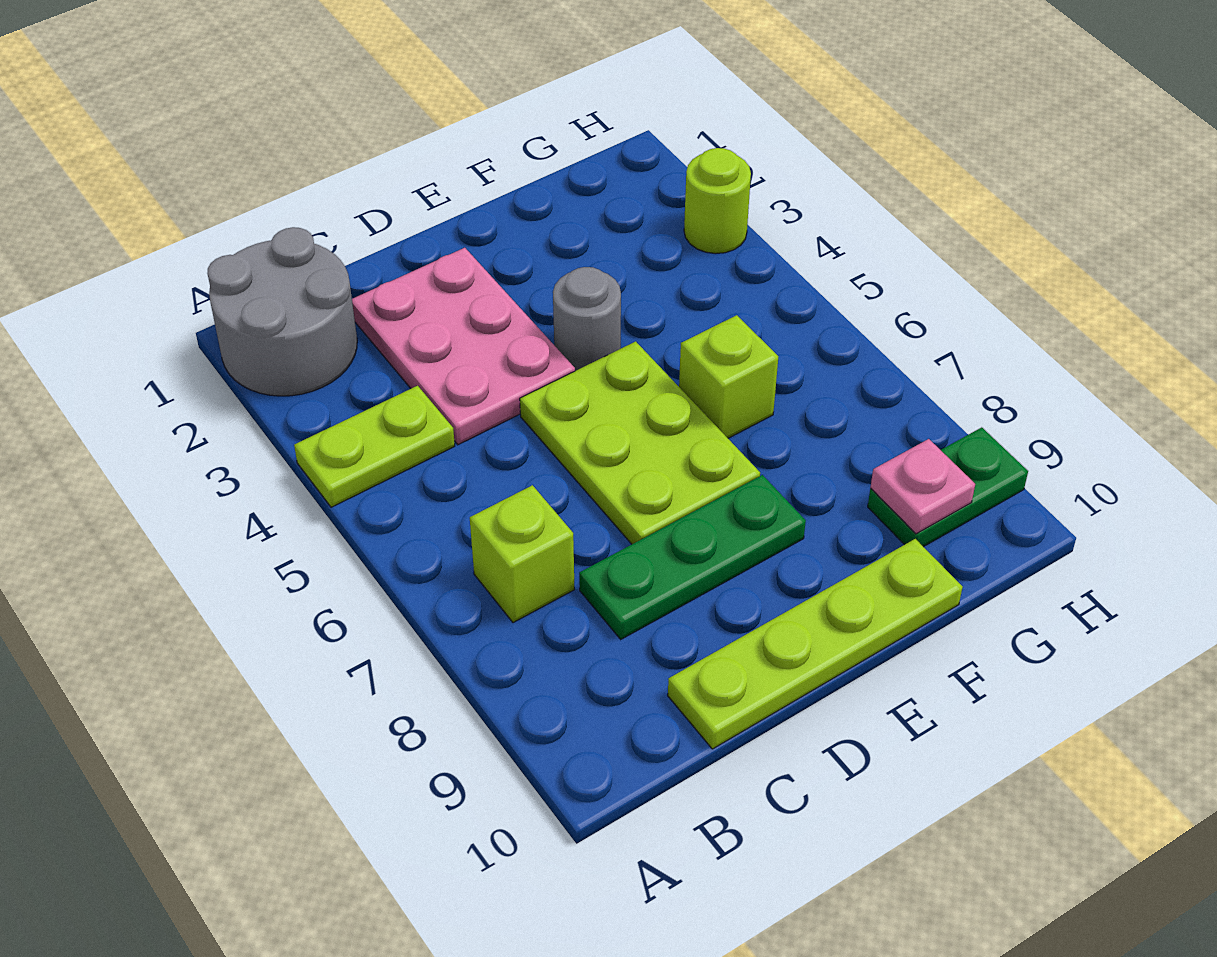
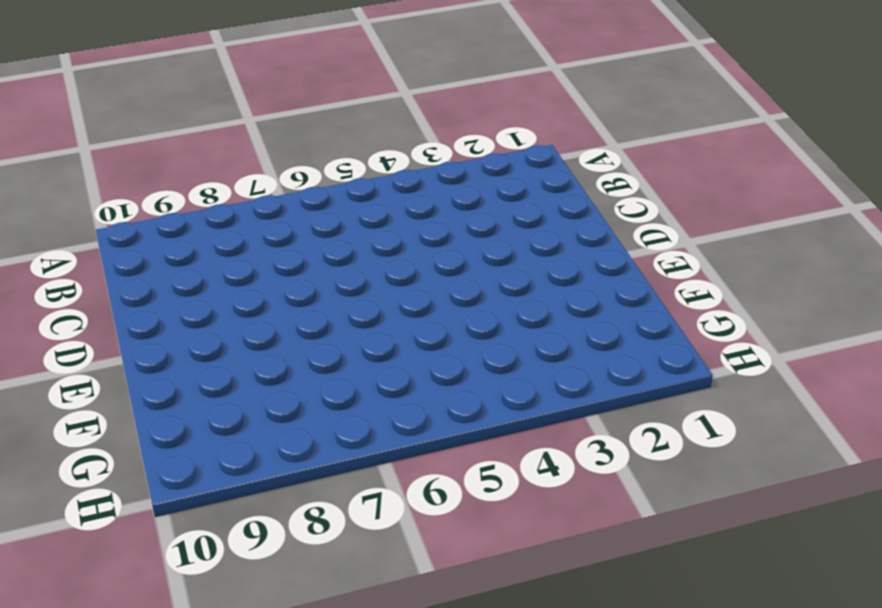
none -> grey round brick A1:B2 level 1
none -> lime plate A4:B4 level 1
none -> lime brick B7 level 1

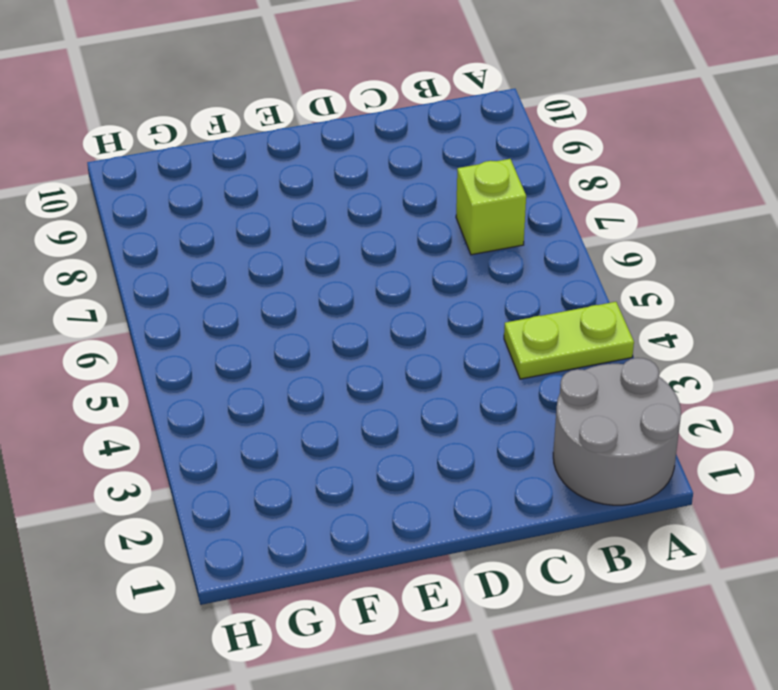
none -> pink plate C2:D4 level 1
none -> green plate C8:E8 level 1
none -> lime plate C10:F10 level 1

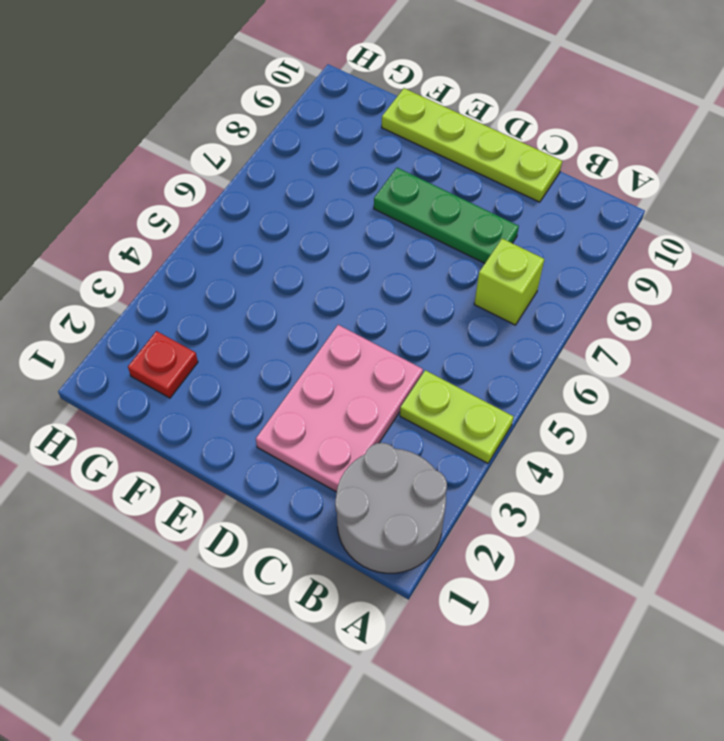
red plate G2 level 1 -> none
none -> lime plate D5:E7 level 1
none -> grey round brick E4 level 1
none -> lime brick F6 level 1

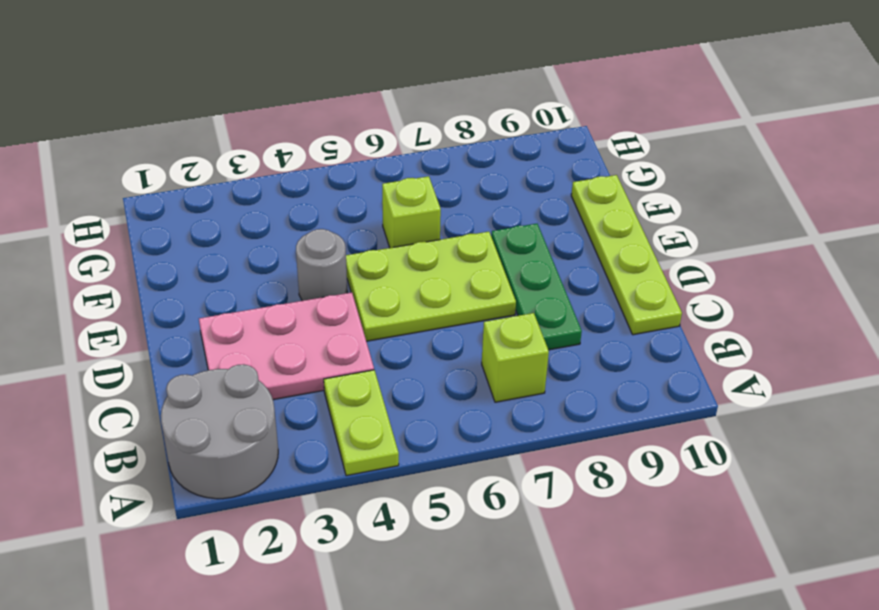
none -> green plate G9:H9 level 1
none -> lime round brick H3 level 1
none -> pink plate G9 level 2

